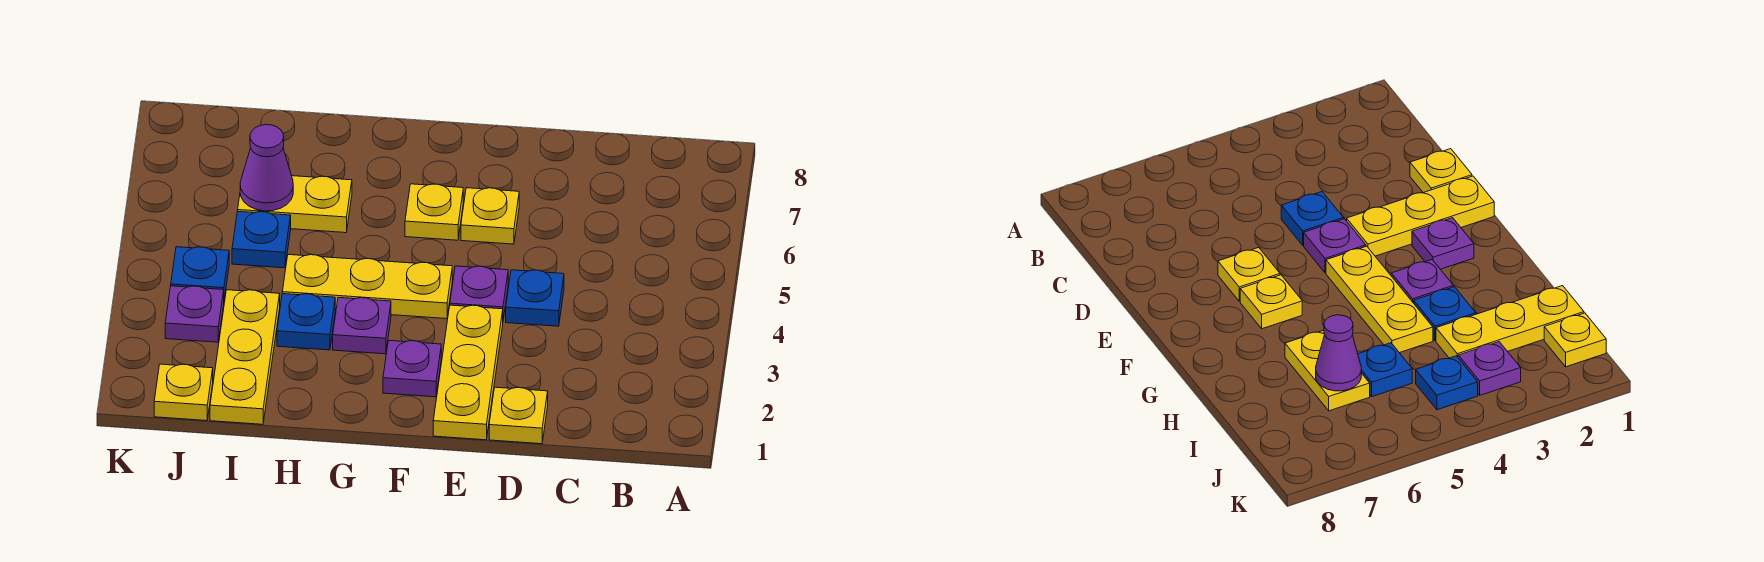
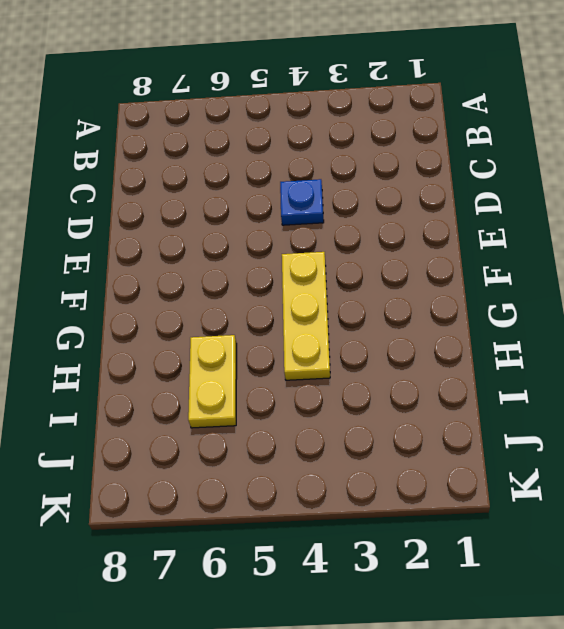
none -> yellow plate D1 level 1
none -> yellow plate E1:E3 level 1
none -> purple plate E4 level 1

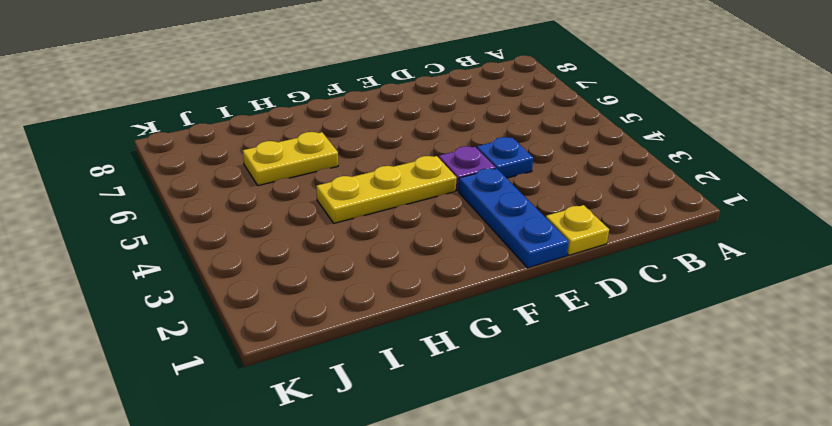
blue plate E1:E3 level 1 -> yellow plate E1:E3 level 1
none -> yellow plate E6 level 1
none -> purple plate F2 level 1
none -> yellow plate F6 level 1

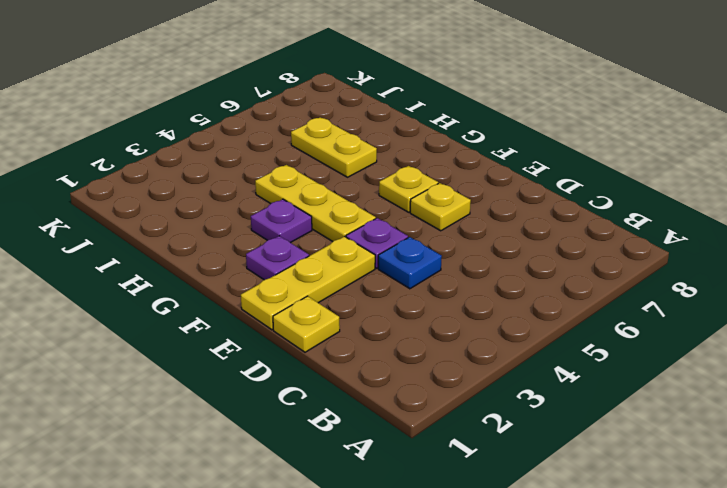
none -> blue plate H3 level 1
none -> yellow plate I1:I3 level 1
none -> blue plate I5 level 1

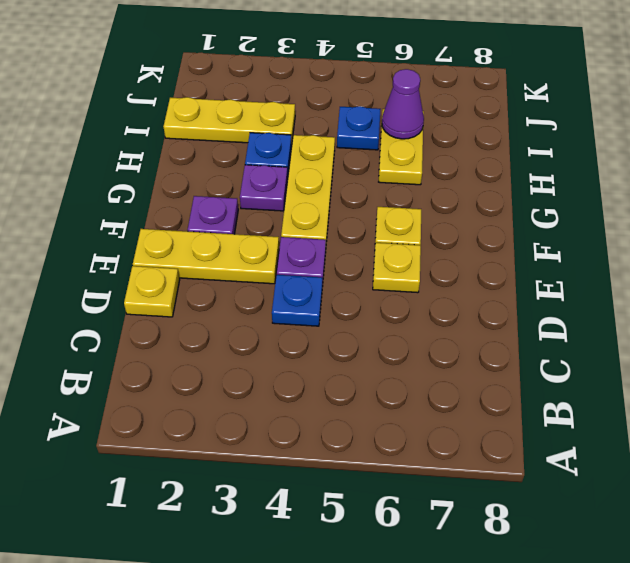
none -> yellow plate J1 level 1
none -> purple plate J3 level 1
none -> blue plate J4 level 1

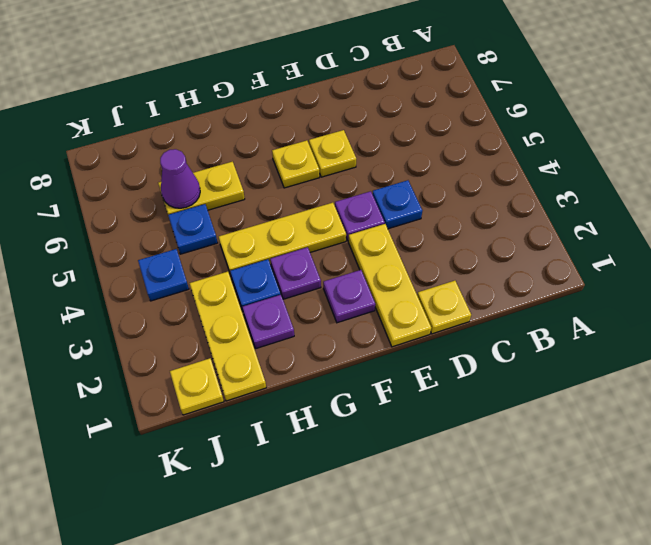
purple plate H2 level 1 -> purple plate J3 level 1

